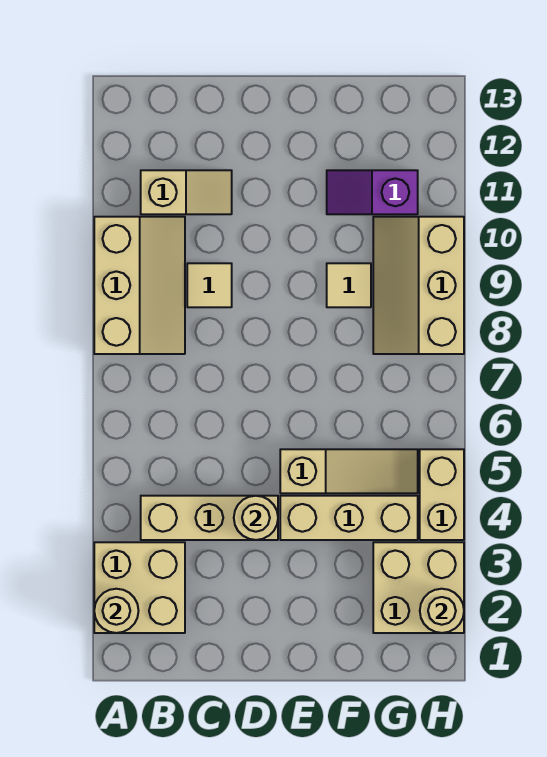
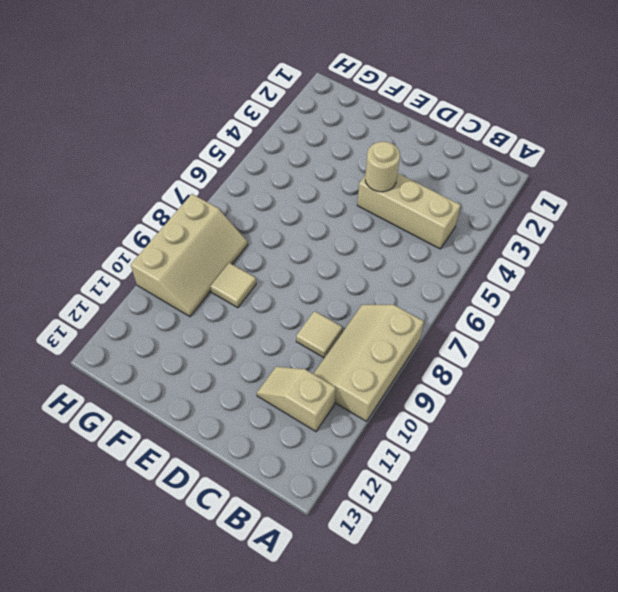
none -> tan brick A2:B3 level 1
none -> tan brick E4:G4 level 1
none -> tan slope E5:G5 level 1 top E

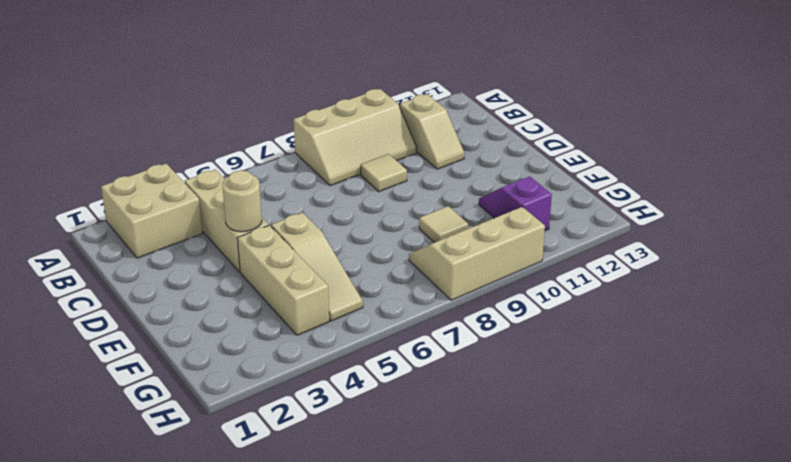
none -> tan brick G2:H3 level 1
none -> tan brick H4:H5 level 1
none -> tan round brick A2 level 2

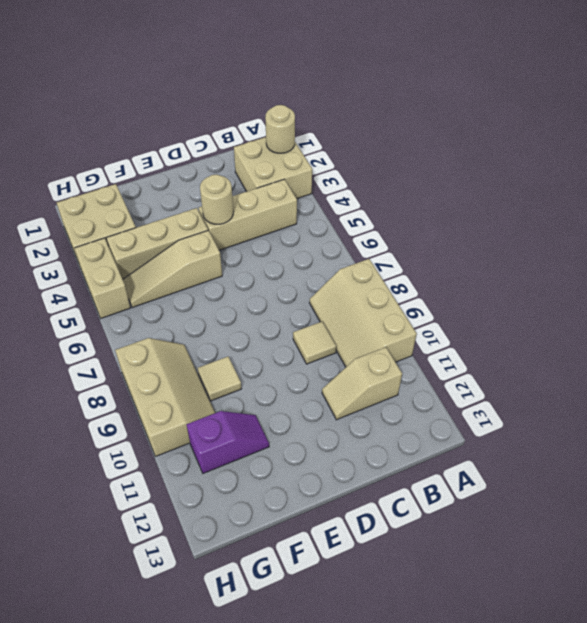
none -> tan round brick H2 level 2

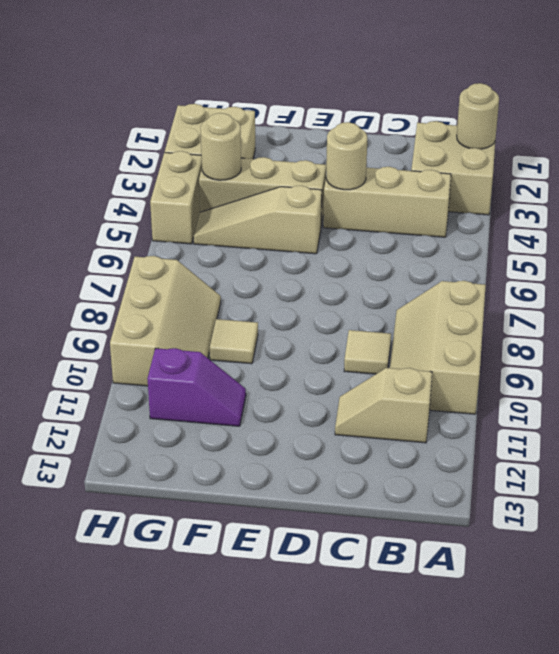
tan round brick G4 level 2 -> tan round brick H2 level 2

